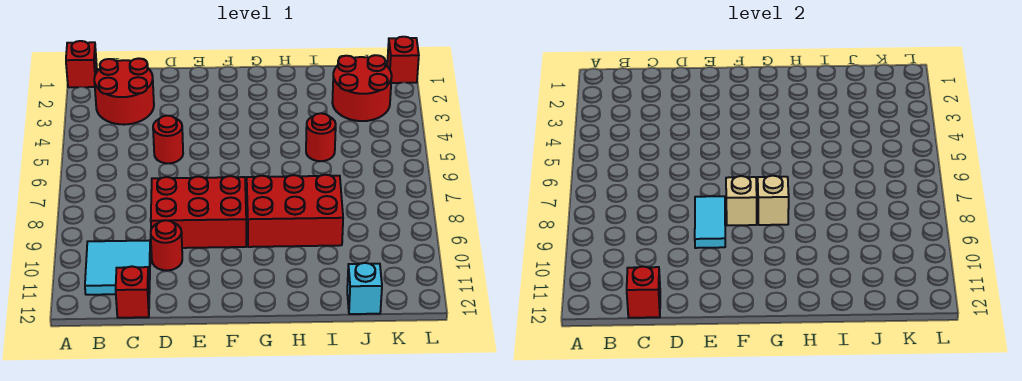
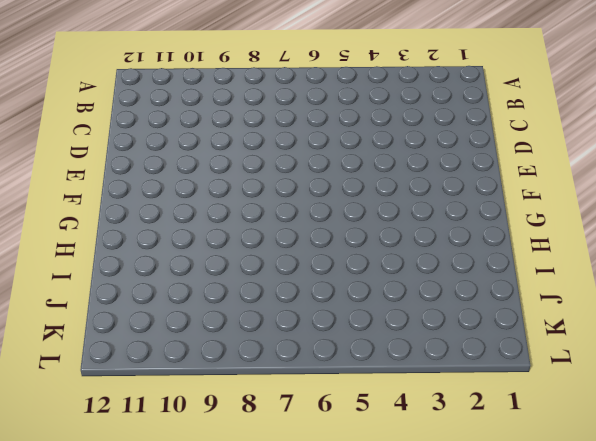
none -> red brick A1 level 1
none -> red round brick B2:C3 level 1
none -> cyan tile B10:C11 level 1

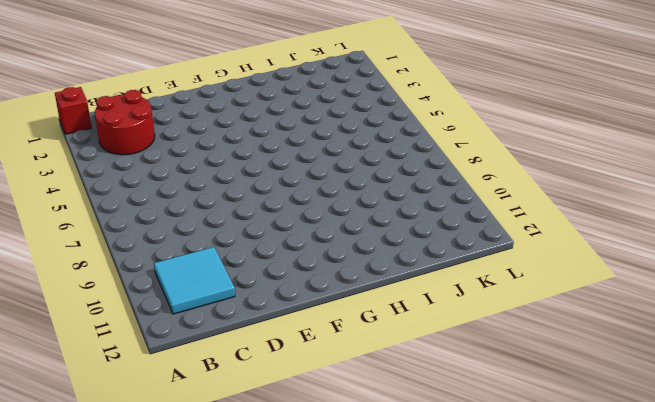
none -> red brick C12 level 1
none -> red round brick D5 level 1
none -> red brick D8:F9 level 1

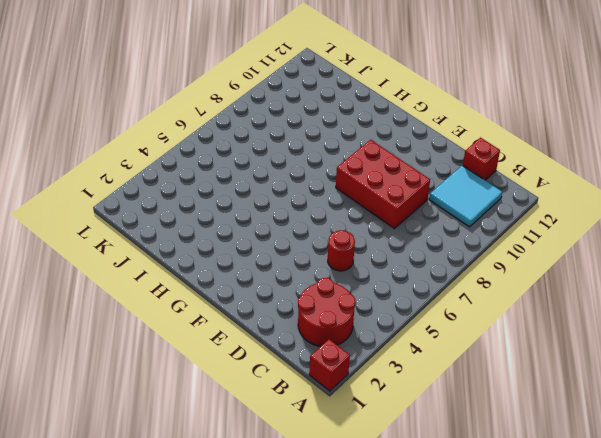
none -> red round brick D10 level 1
none -> red brick G8:I9 level 1
none -> red round brick I5 level 1

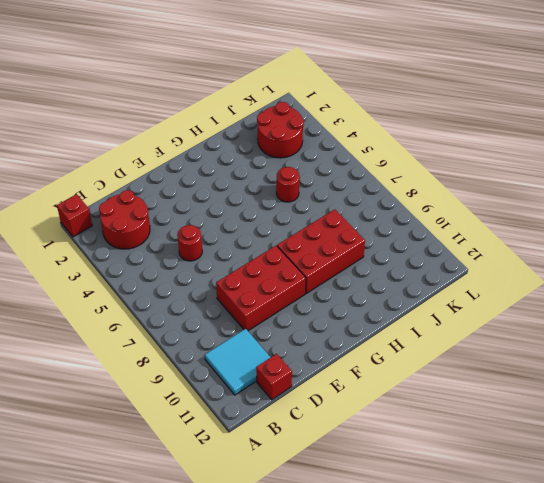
none -> red round brick D10 level 1
none -> cyan brick J12 level 1
none -> red brick L1 level 1

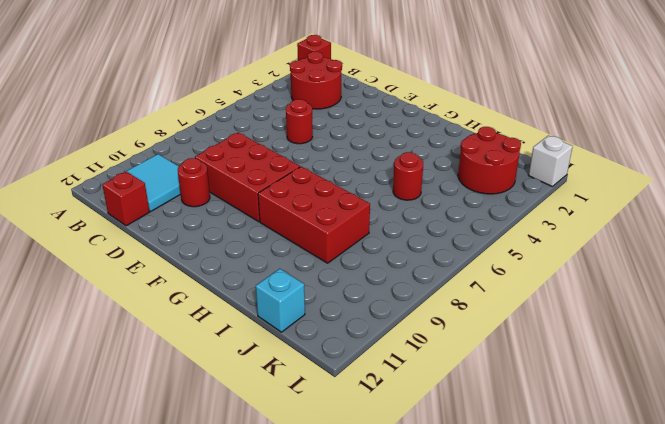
white brick L1 level 1 -> red brick L1 level 1
none -> red brick C12 level 2
none -> cyan tile E8:E9 level 2
none -> tan brick F8 level 2

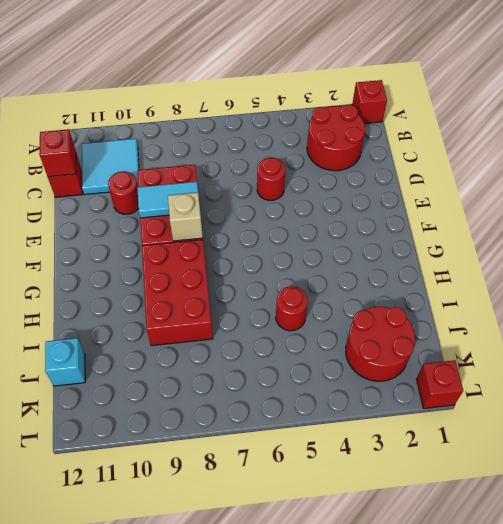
none -> tan brick G8 level 2

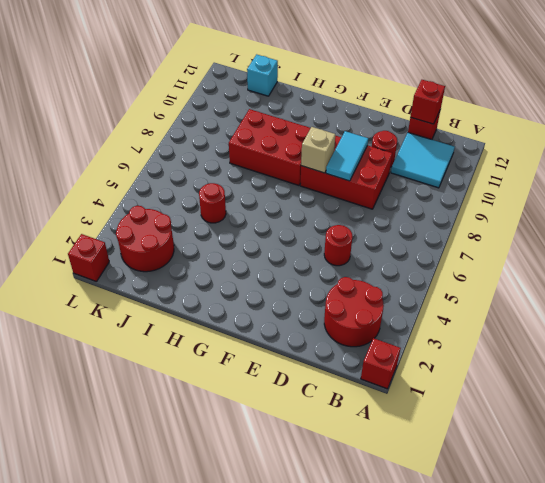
none -> tan brick G8 level 2

